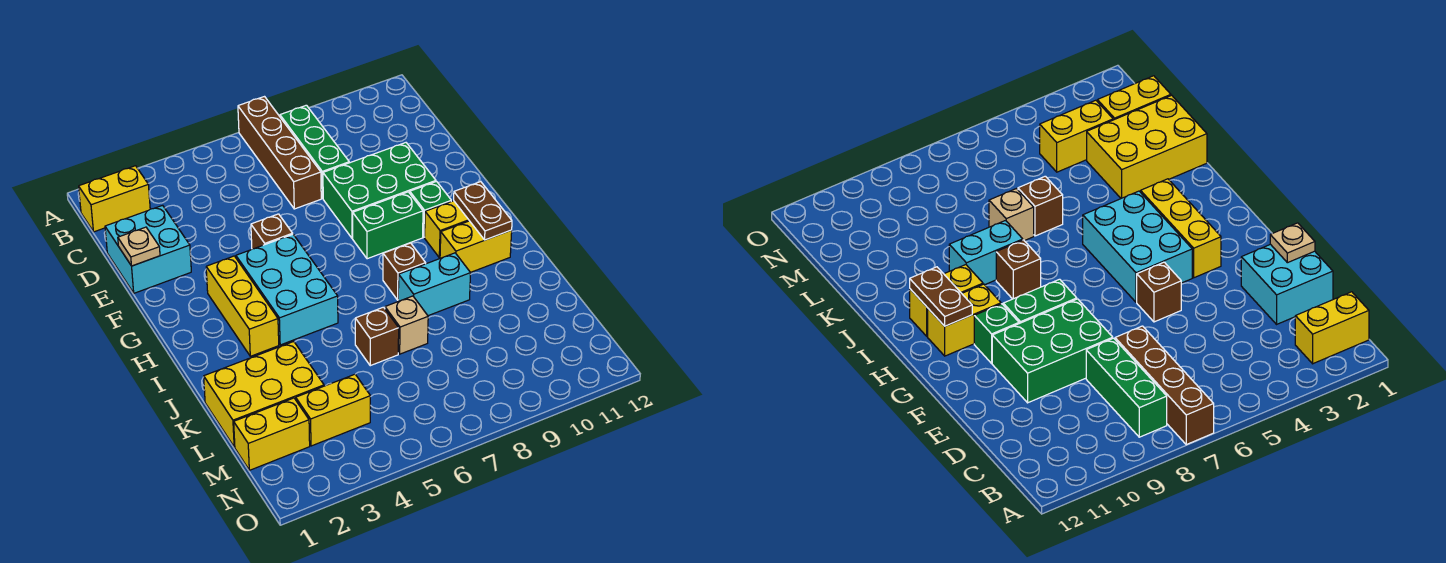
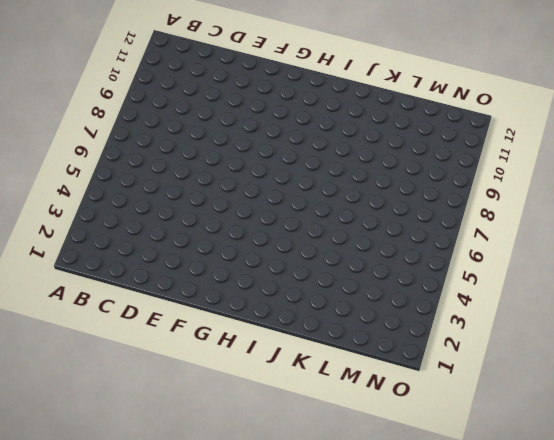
none -> brown brick A7:D7 level 1
none -> yellow brick B1:B2 level 1
none -> green brick B8:D8 level 1

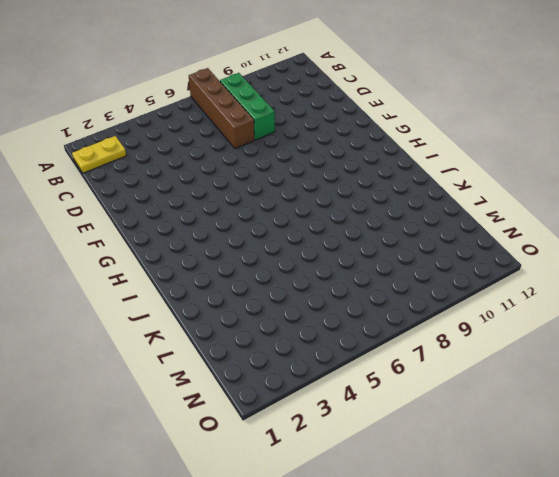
yellow plate B1:B2 level 1 -> yellow brick B1:B2 level 1
none -> cyan brick D1:E2 level 1
none -> green brick E8:F10 level 1
none -> brown brick F5 level 1

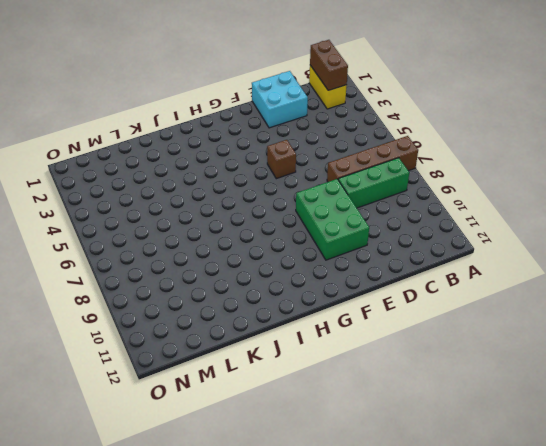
brown brick B1:B2 level 2 -> none
none -> yellow brick G3:I3 level 1
none -> cyan brick G4:I5 level 1
none -> green brick G8:G9 level 1

